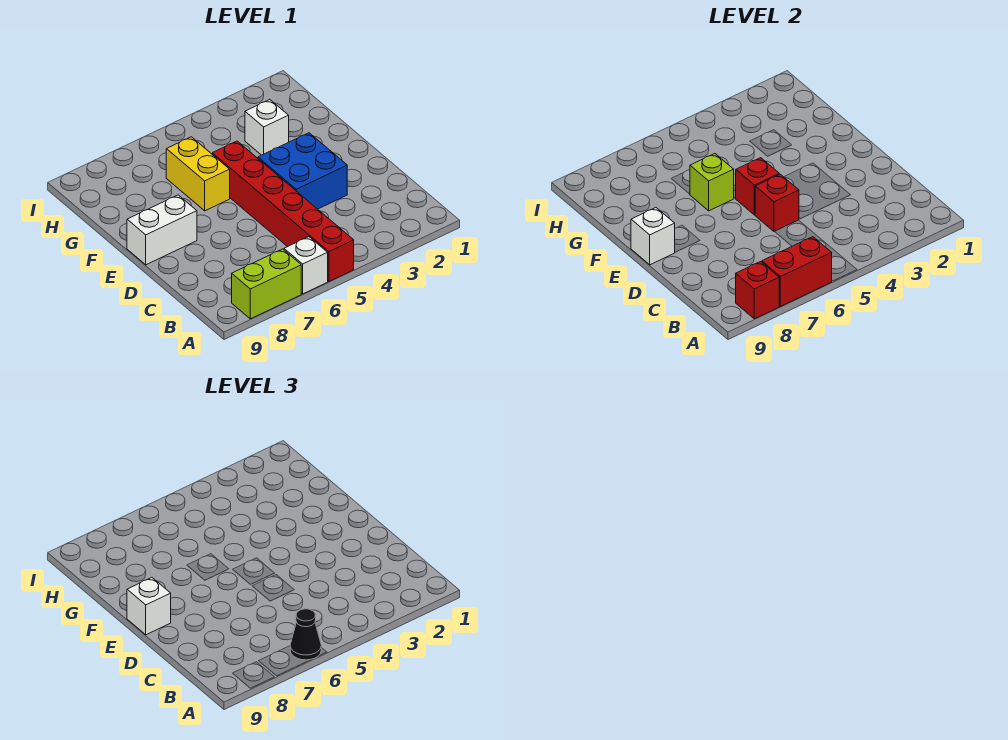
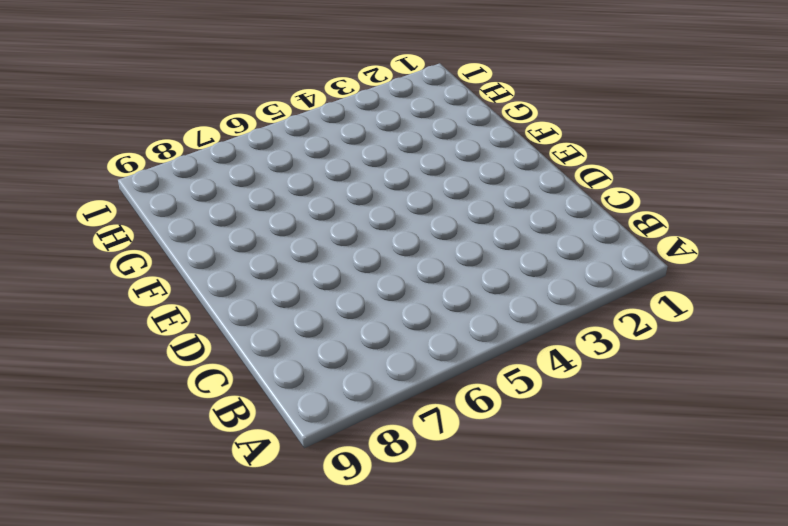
none -> red brick A5:F5 level 1
none -> white brick A6 level 1
none -> lime brick A7:A8 level 1

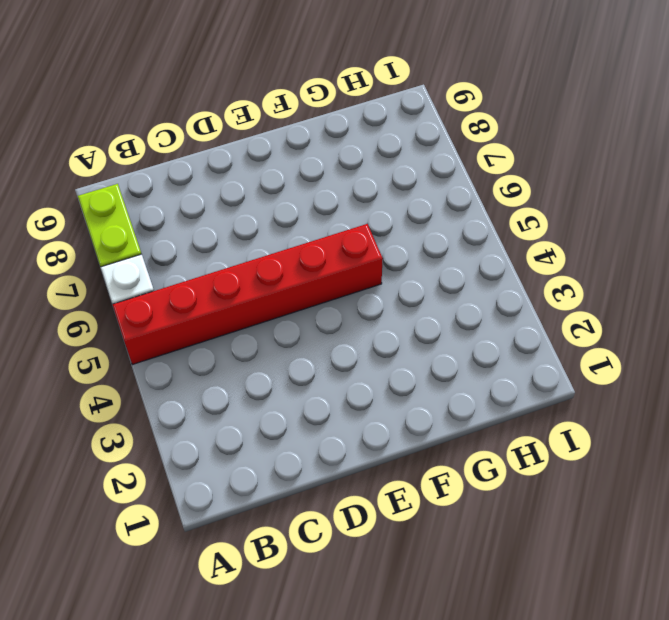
none -> blue brick D3:E4 level 1
none -> white brick E8:E9 level 1
none -> yellow brick F6:G6 level 1

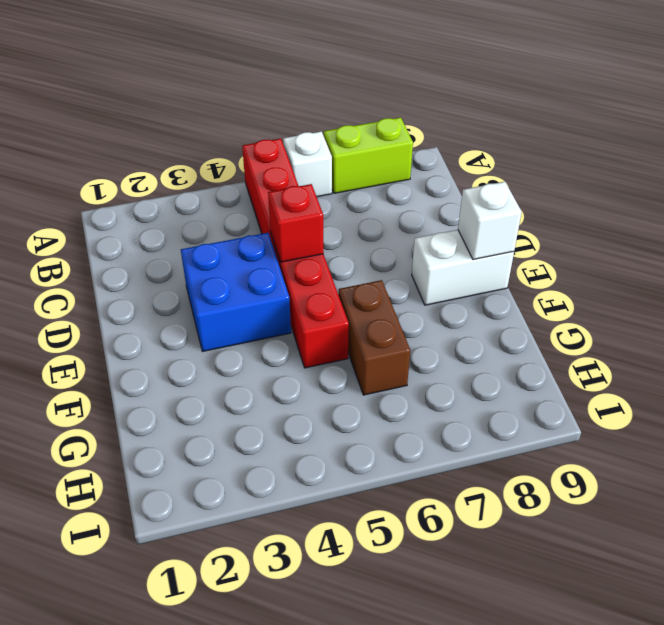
brown brick F6:G6 level 1 -> yellow brick F6:G6 level 1
none -> white brick G3 level 1
none -> red brick A6:A7 level 2
none -> red brick A8 level 2

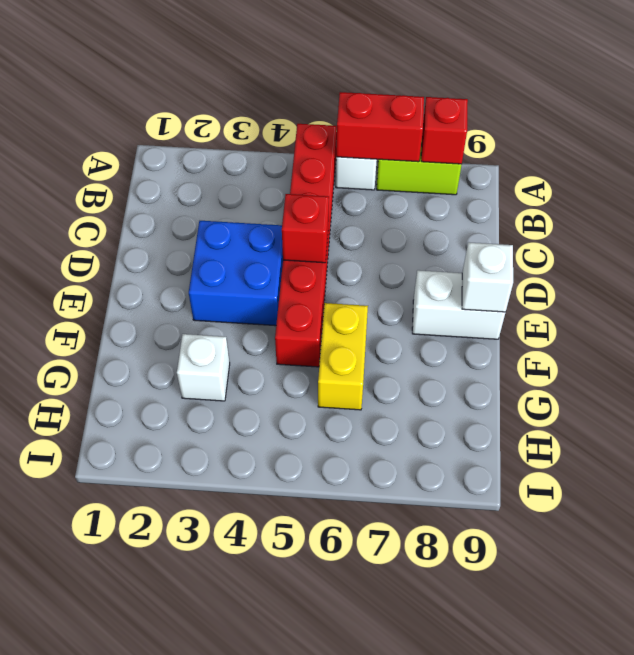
none -> red brick E5 level 2
none -> lime brick F6 level 2
none -> black cone A6 level 3

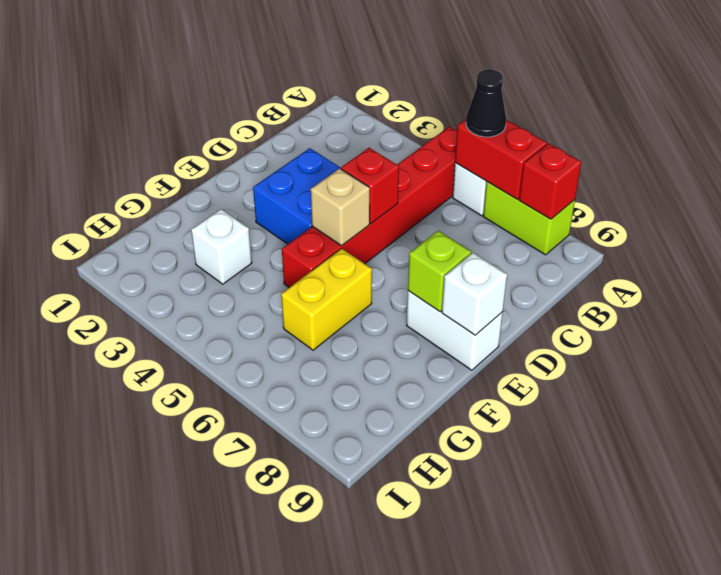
tan brick E5 level 2 -> red brick E5 level 2
lime brick E8 level 2 -> lime brick F6 level 2
none -> white brick E9 level 3

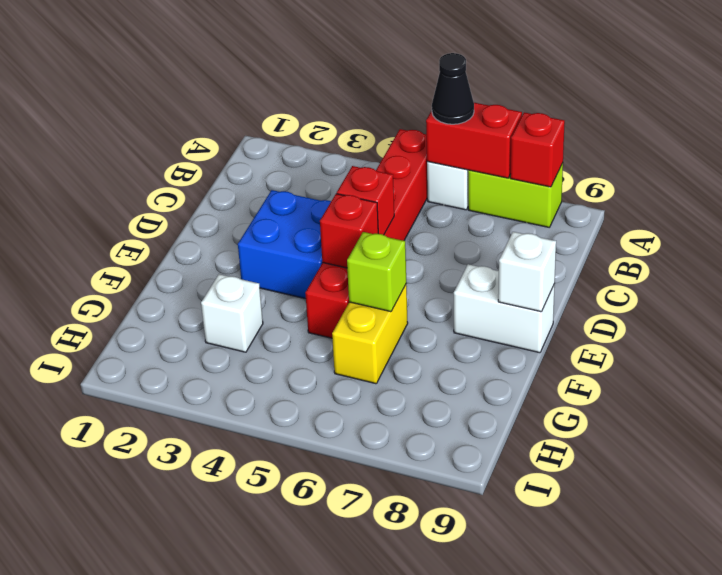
none -> white brick E9 level 3

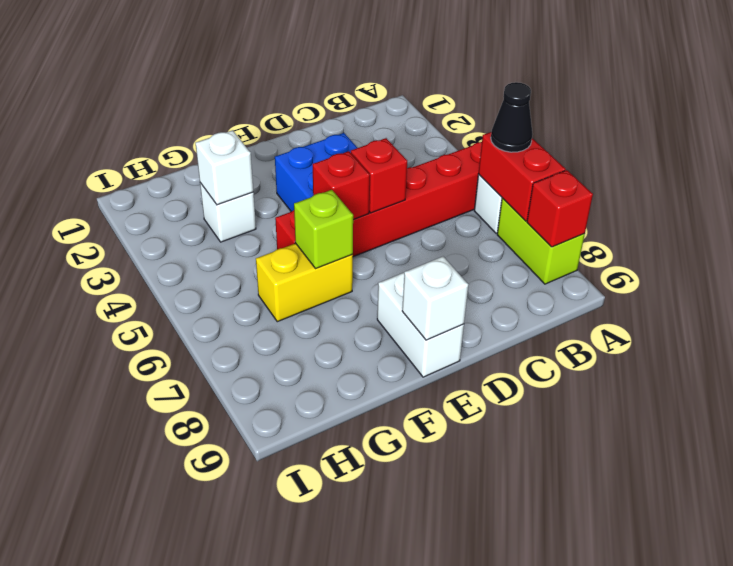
white brick G3 level 2 -> white brick E9 level 3

